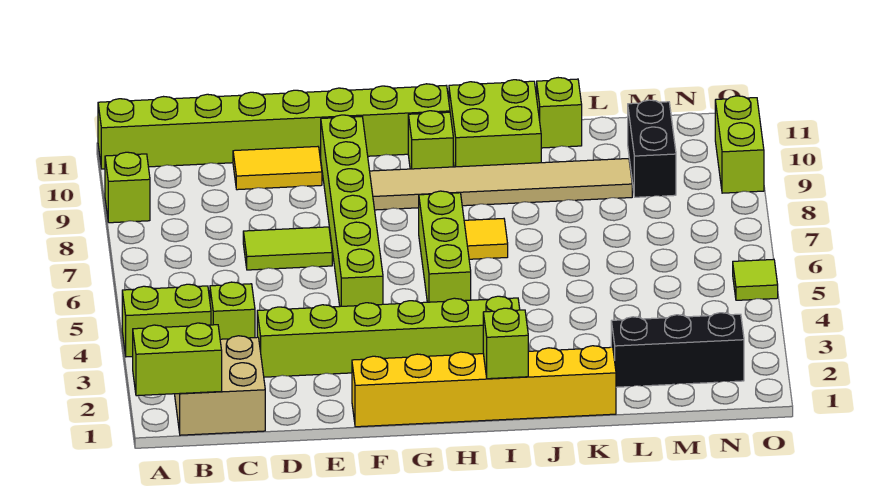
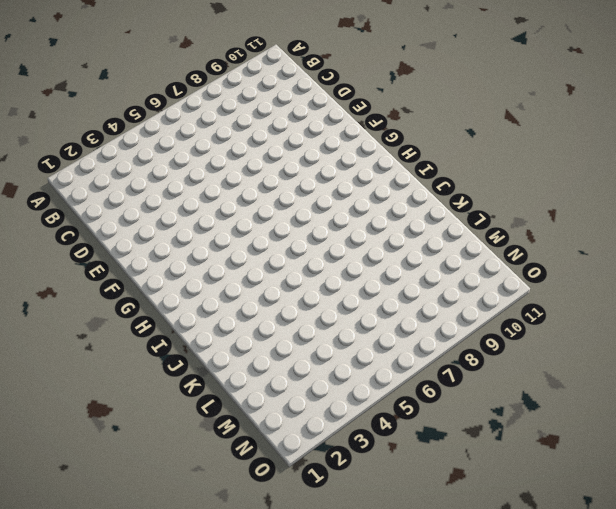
none -> lime brick A4:B4 level 1
none -> lime brick A9 level 1
none -> lime brick A11:H11 level 1

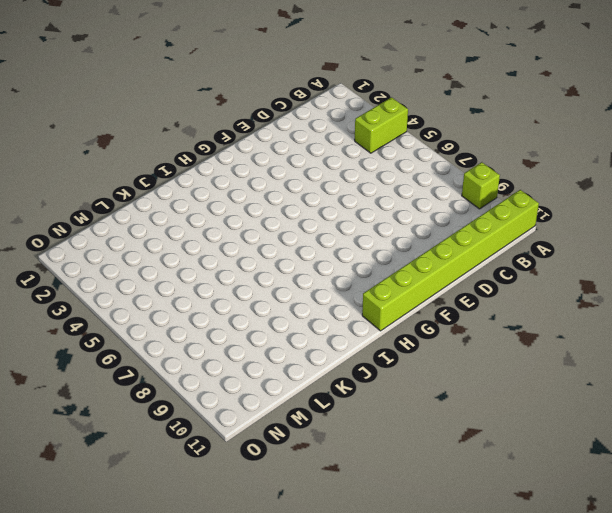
none -> tan brick B1:C2 level 1
none -> lime brick C4 level 1
none -> lime brick D3:I3 level 1

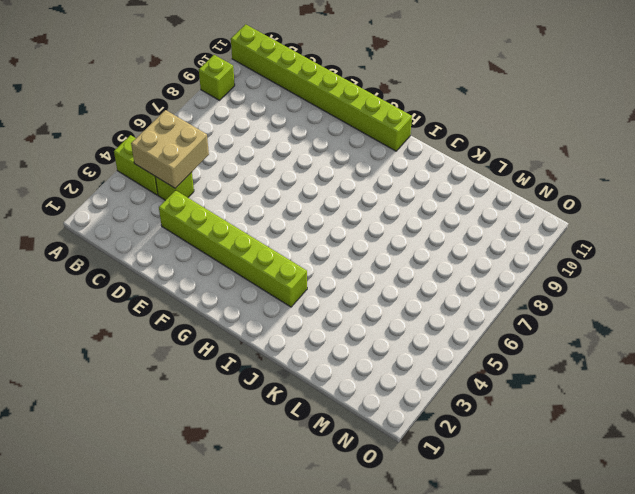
tan brick B4:C5 level 2 -> tan brick B1:C2 level 1
none -> lime tile D7:E7 level 1
none -> yellow tile D10:E10 level 1
none -> yellow brick F1:K1 level 1

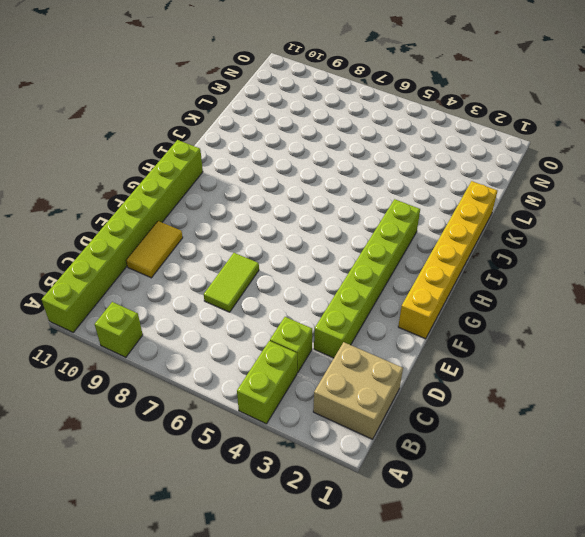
none -> lime brick F5:F10 level 1
none -> tan tile G9:L9 level 1
none -> lime brick H5:H7 level 1

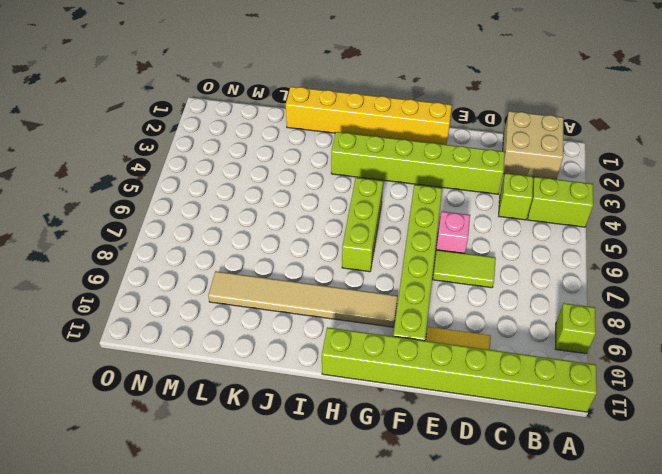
pink brick E6 level 1 -> none
none -> lime brick H10 level 1
none -> yellow tile I7 level 1
none -> lime brick I10:J11 level 1

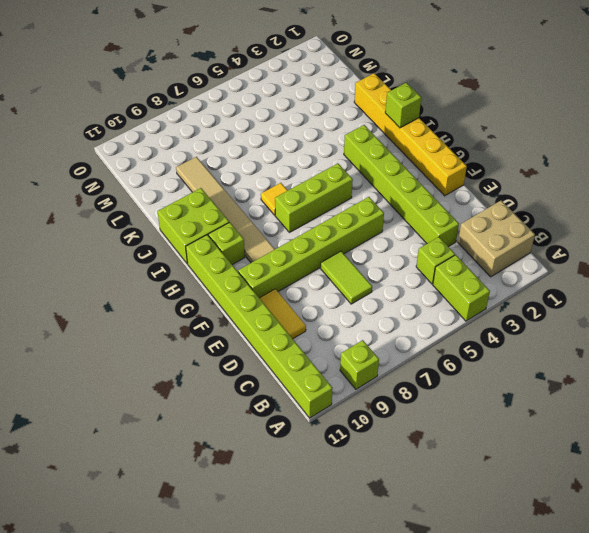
none -> lime brick K11 level 1
none -> black brick L2:N2 level 1
none -> black brick M9:M10 level 1

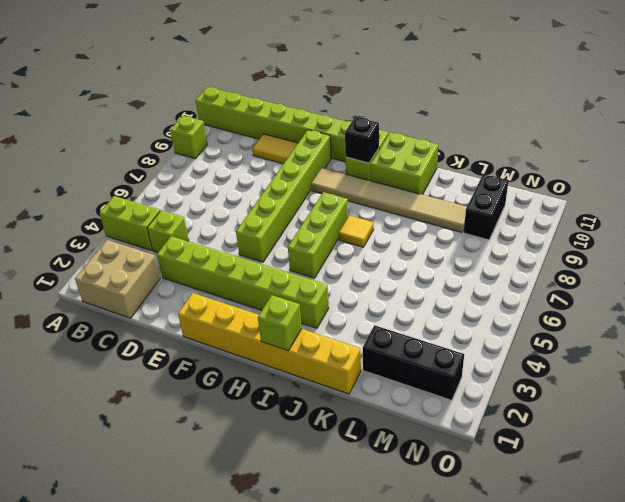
black brick H10 level 2 -> none
none -> lime tile D7:E7 level 1
none -> lime brick K11 level 1
none -> lime tile O5 level 1

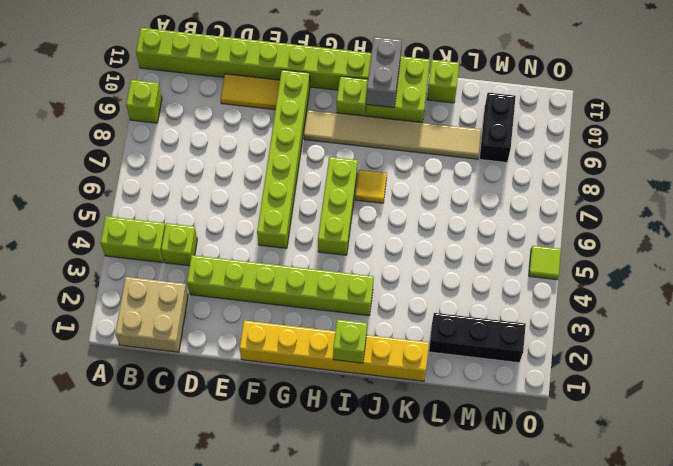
grey brick I10:I11 level 2 -> none
none -> lime tile D7:E7 level 1
none -> lime brick O9:O10 level 1
none -> lime brick A1:B1 level 2

